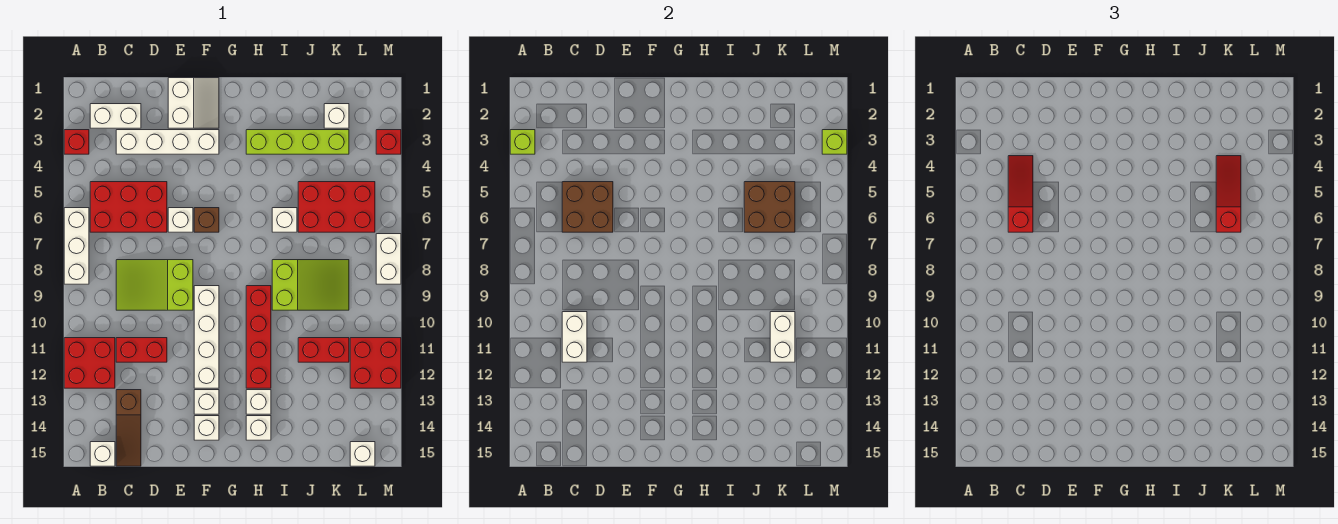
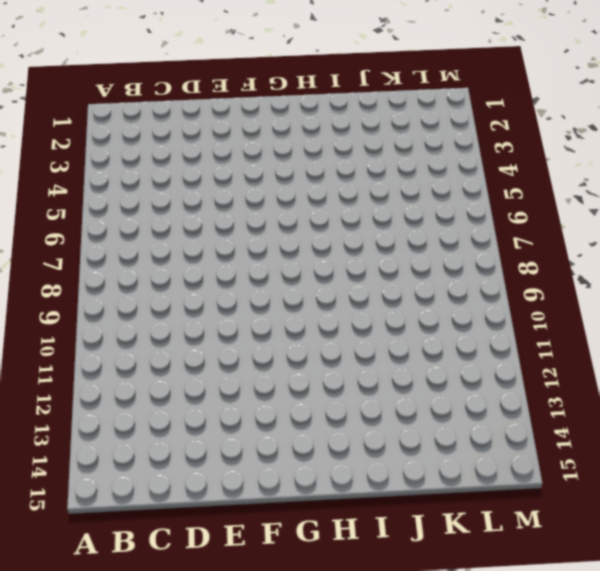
none -> red brick A3 level 1
none -> white brick A6:A8 level 1
none -> red brick A11:B12 level 1
none -> white brick B2:C2 level 1

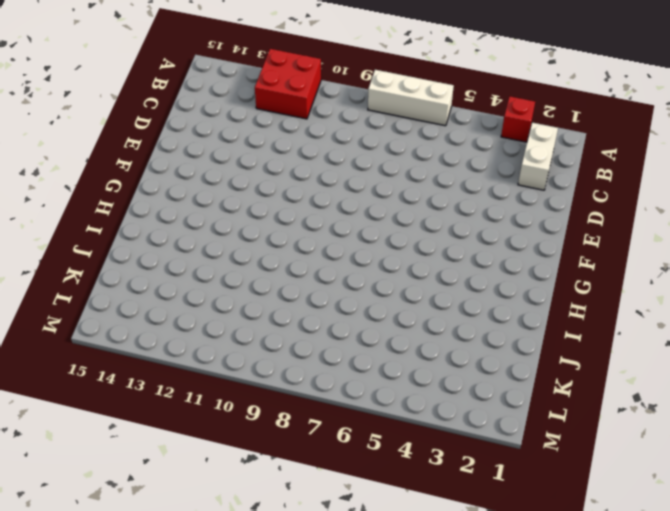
none -> red brick B5:D6 level 1
none -> white brick B15 level 1
none -> white brick C3:F3 level 1
none -> lime slope C8:E9 level 1 top E

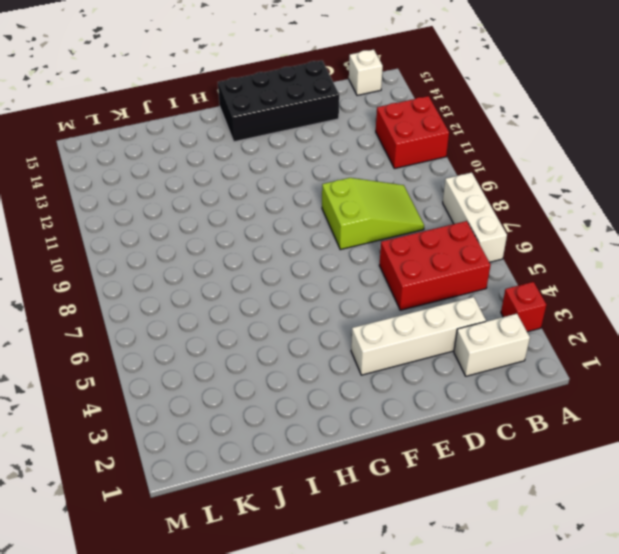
black brick D14:G15 level 1 -> white brick F14 level 1
none -> red brick C11:D11 level 1
none -> brown slope C13:C15 level 1 top 13
none -> white slope E1:F2 level 1 top E
none -> white brick E6 level 1

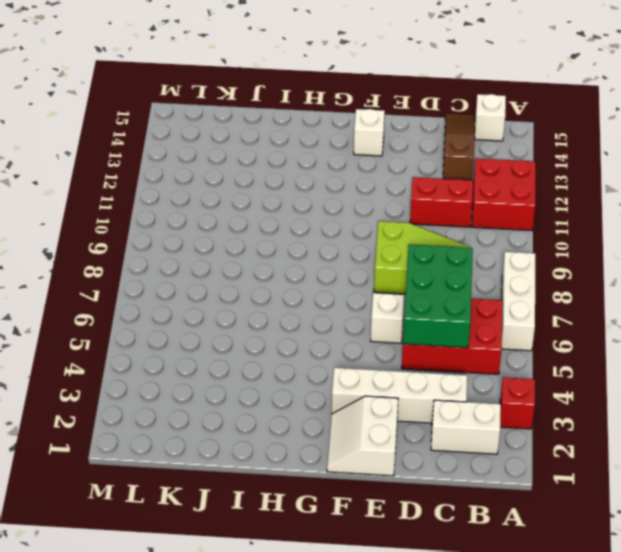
green brick C5:D7 level 2 -> brown brick C5:D6 level 2
none -> brown brick F6 level 1
none -> white brick F9:F12 level 1
none -> white brick F13 level 1
none -> lime brick H3:K3 level 1

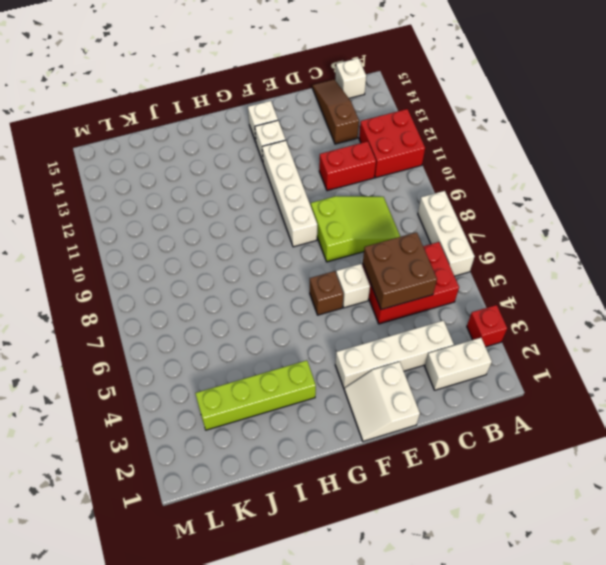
none -> red brick H9:H12 level 1
none -> white brick H13 level 1
none -> white brick H14 level 1
none -> white brick I6 level 1

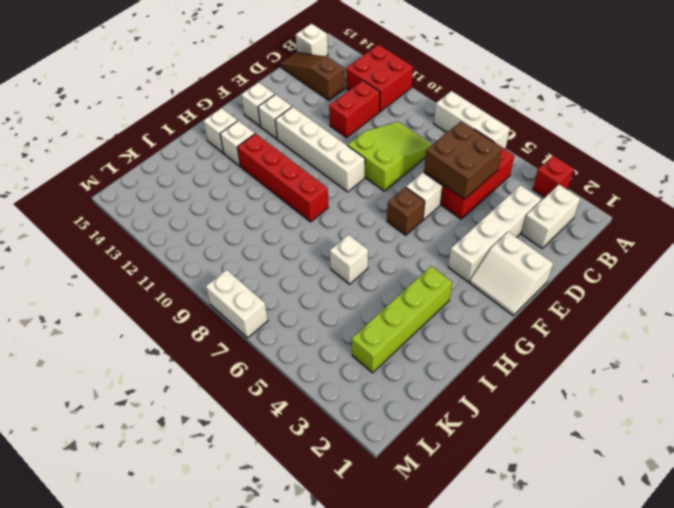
none -> lime slope I8:K9 level 1 top I
none -> red brick J5:L6 level 1
none -> red brick J11:K11 level 1
none -> white brick K2 level 1

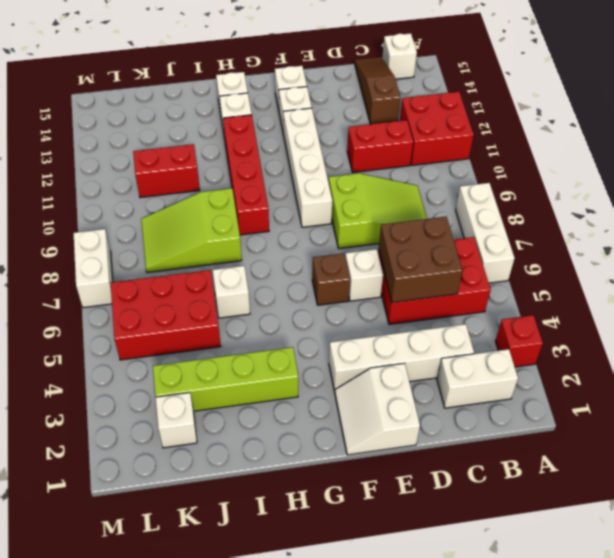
none -> red brick L11:M12 level 1
none -> white brick L15 level 1
none -> red brick M3 level 1
none -> lime brick A3 level 2

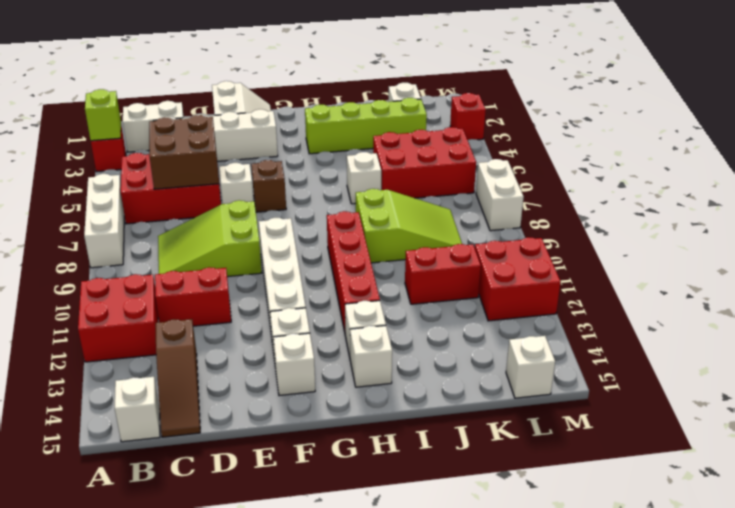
none -> white brick C10:C11 level 2
none -> brown brick J5:K6 level 2
none -> white brick K10:K11 level 2
none -> lime brick M3 level 2

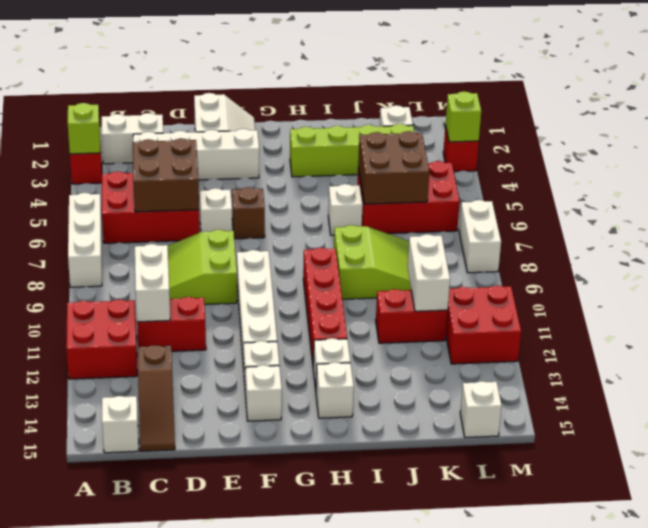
none -> red slope C4:C6 level 3 top 6
none -> red slope K4:K6 level 3 top 6

